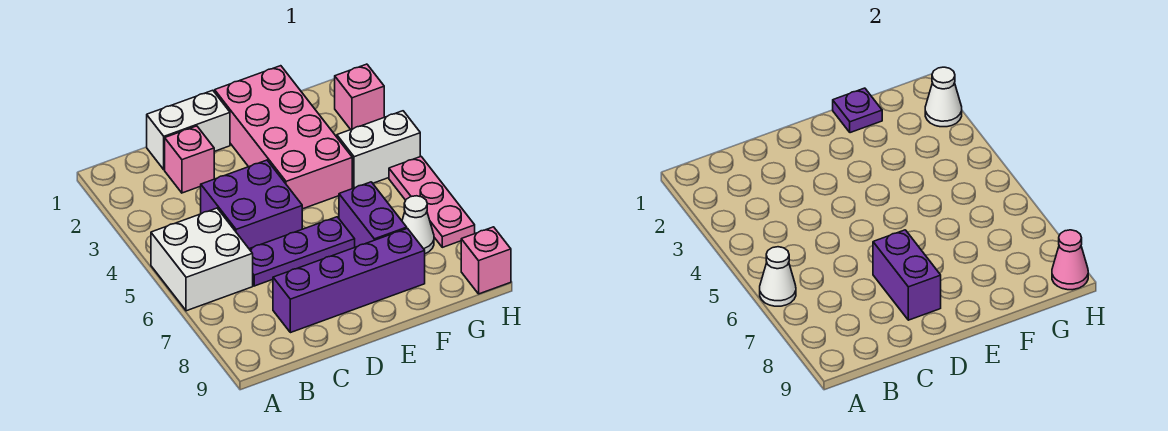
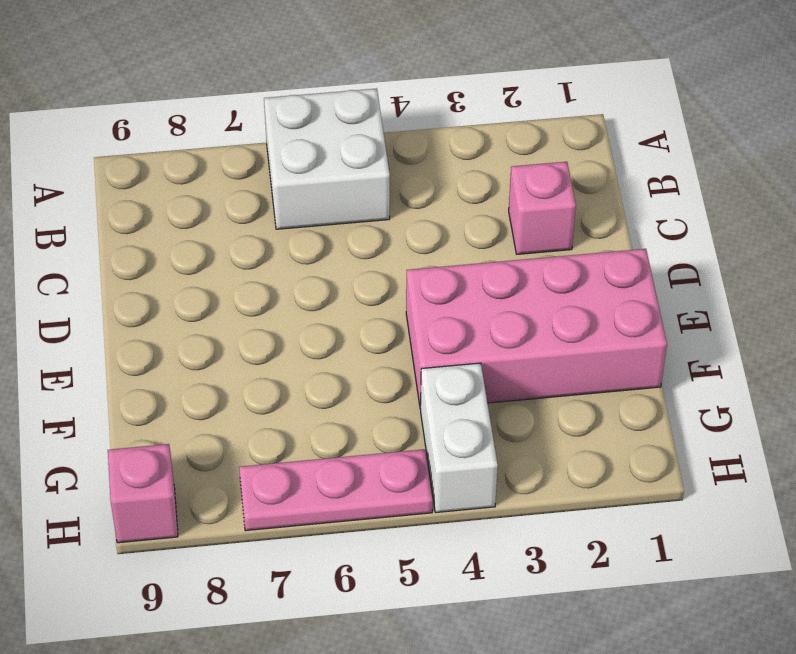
none -> white brick C1:D1 level 1
none -> purple brick C4:D5 level 1
none -> purple plate C6:E6 level 1

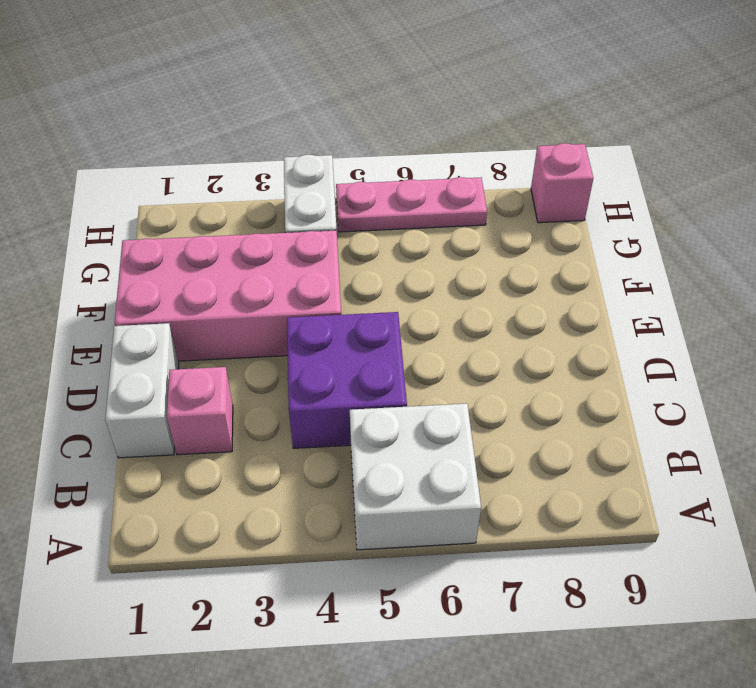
none -> purple plate C6:E6 level 1
none -> purple brick C8:F8 level 1
none -> purple brick F6:F7 level 1

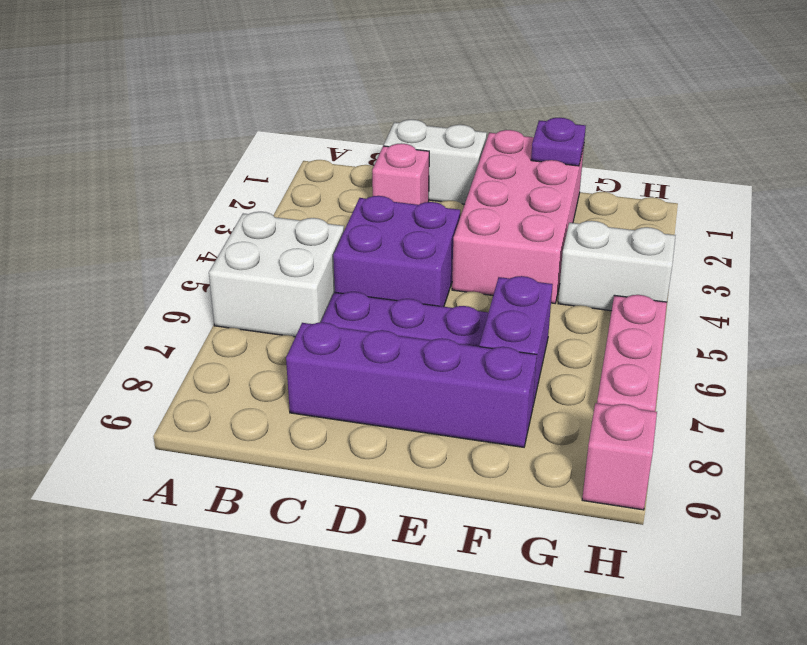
none -> white cone G7 level 1
none -> pink brick H2 level 1
none -> white cone A6 level 2

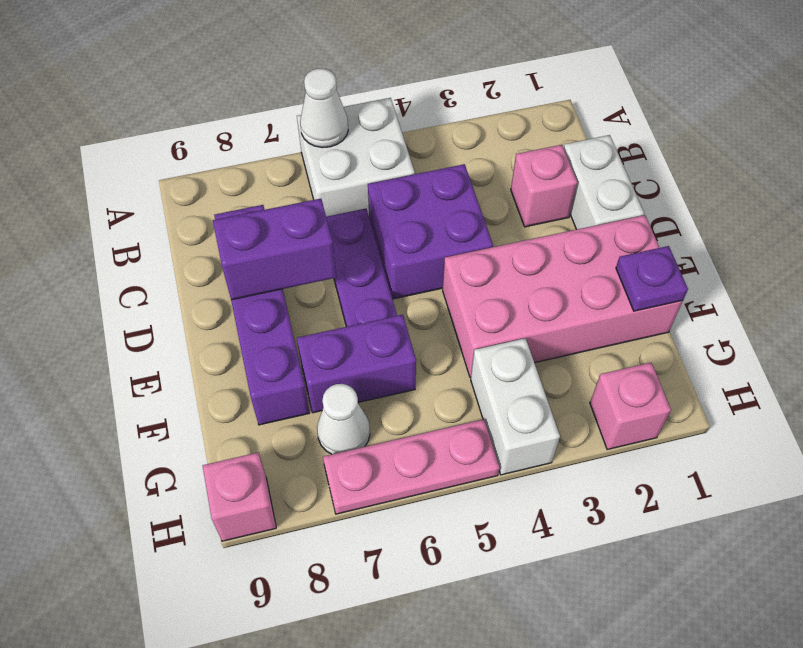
none -> white cone H2 level 2
none -> pink cone H9 level 2

